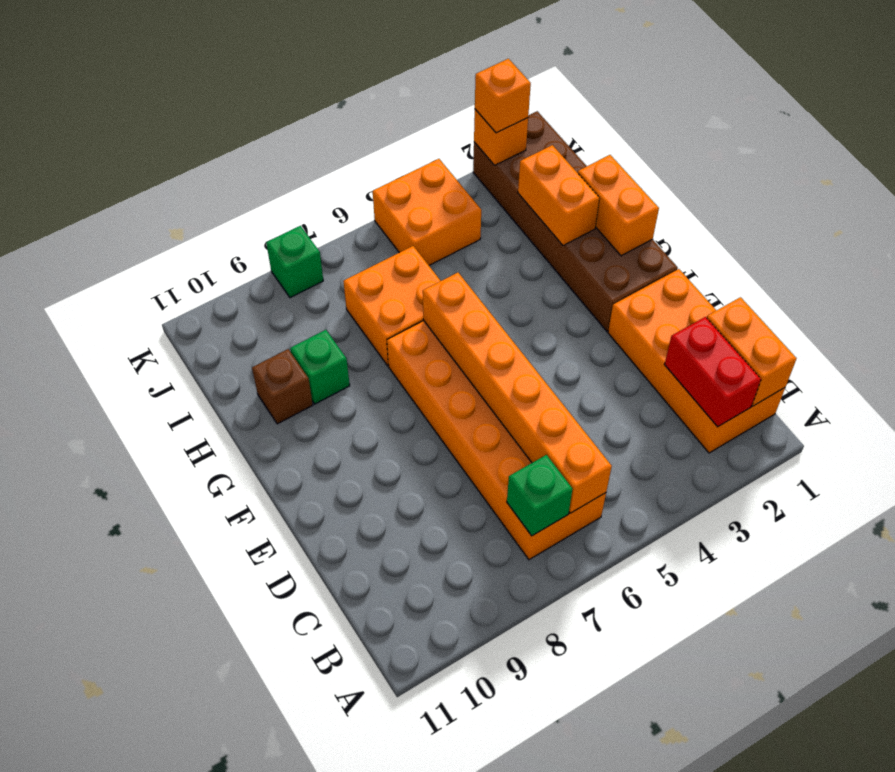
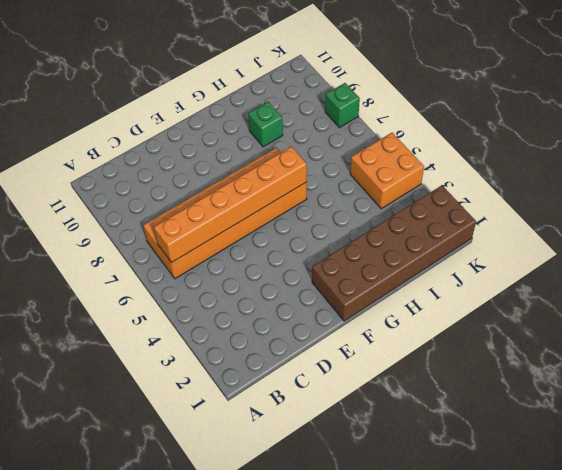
none -> orange brick B1:E2 level 1
none -> orange brick H6:I7 level 1
none -> brown brick H10 level 1

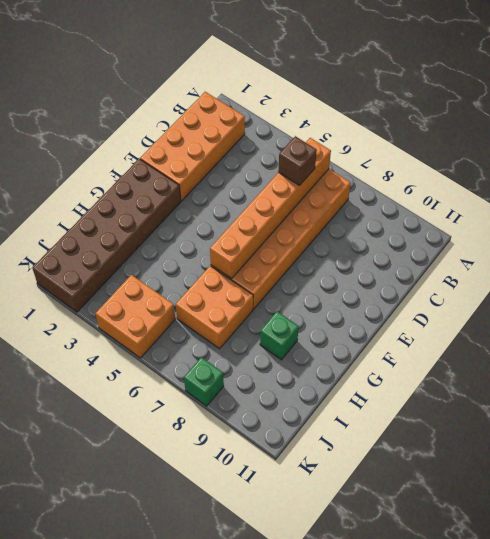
brown brick C6 level 3 -> brown brick H10 level 1
none -> orange brick B1:C1 level 2
none -> red brick B2:C2 level 2
none -> green brick B7 level 2

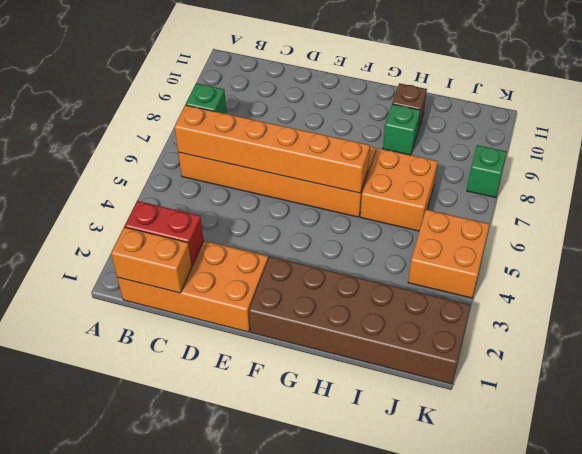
none -> orange brick G1:H1 level 2
none -> orange brick H2:I2 level 2
none -> orange brick K2 level 2

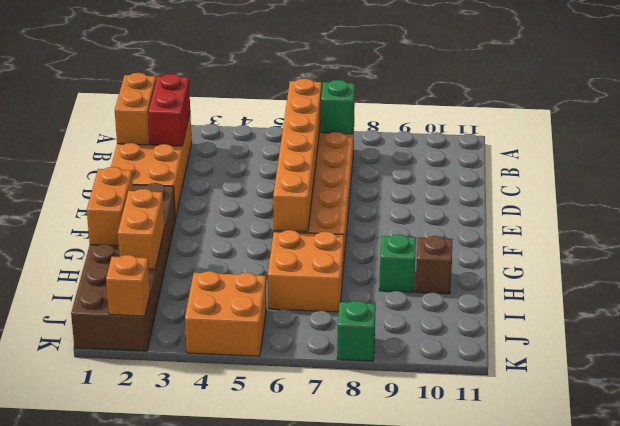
none -> orange brick K2 level 3

